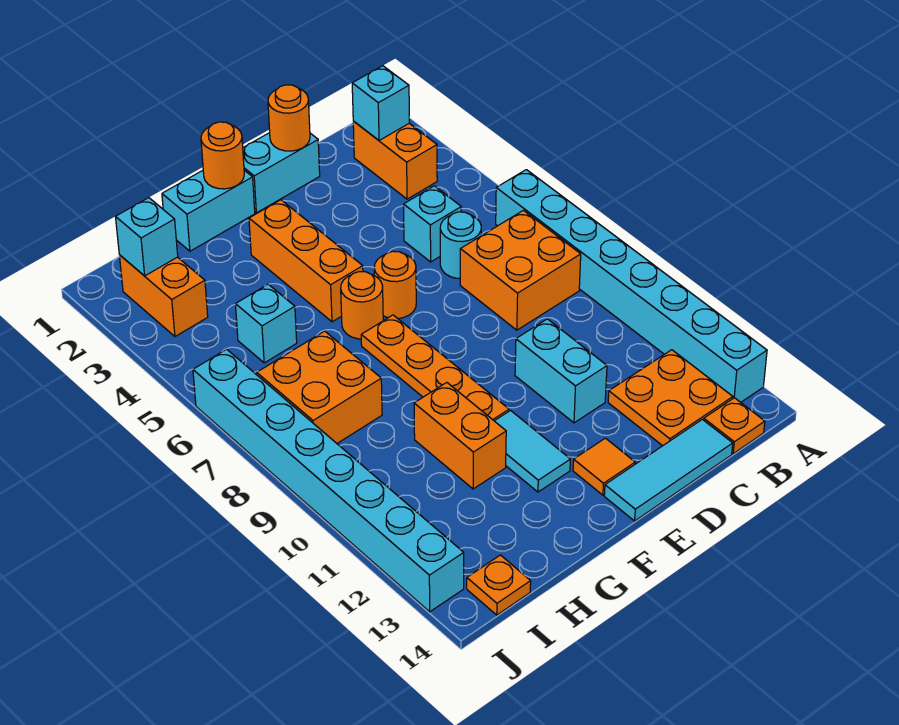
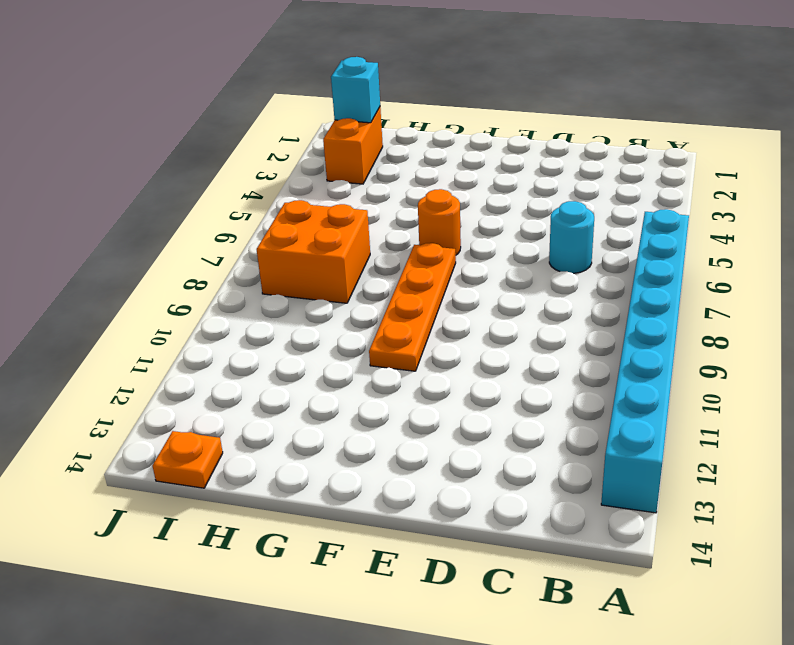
none -> orange brick B2:B3 level 1
none -> orange brick B7:C8 level 1
none -> orange plate B12:C13 level 1

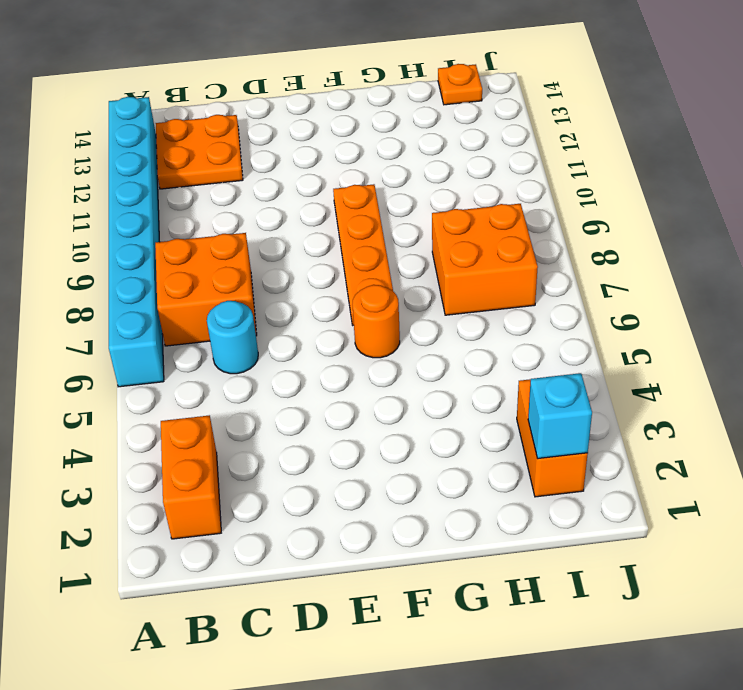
none -> orange plate B14 level 1
none -> cyan brick C5 level 1
none -> cyan tile C14:E14 level 1

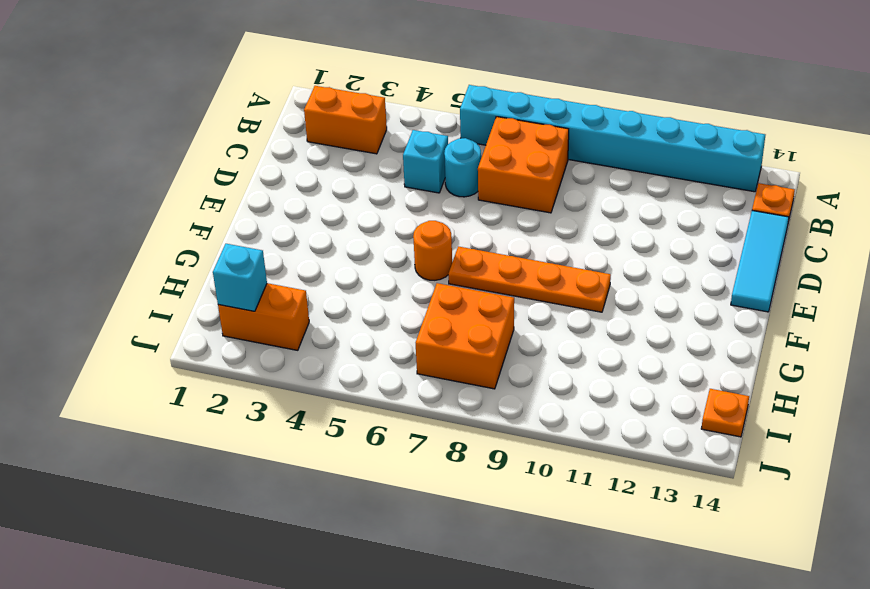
none -> orange plate B12:C13 level 1
none -> cyan brick D1:E1 level 1
none -> cyan brick D10:D11 level 1

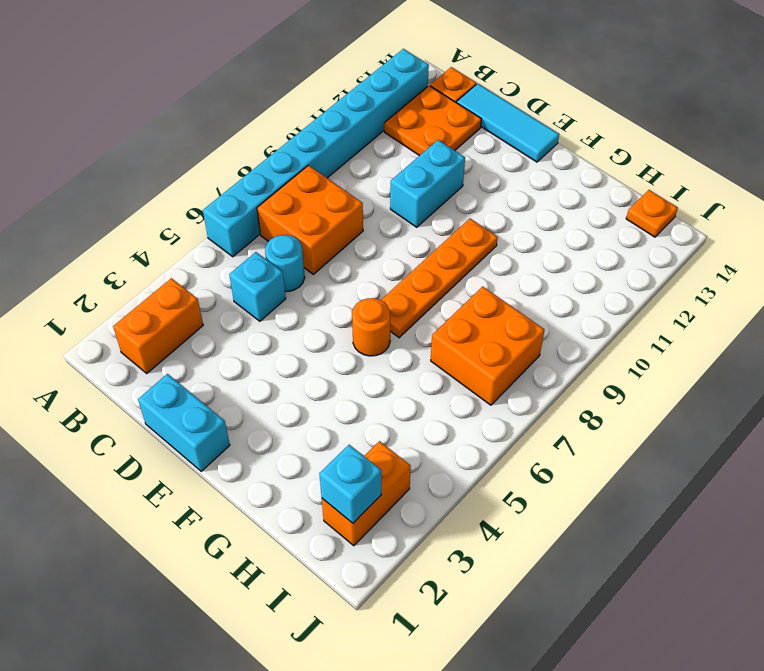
none -> orange round brick E6 level 1
none -> orange tile E13 level 1
none -> cyan brick F1:G1 level 1

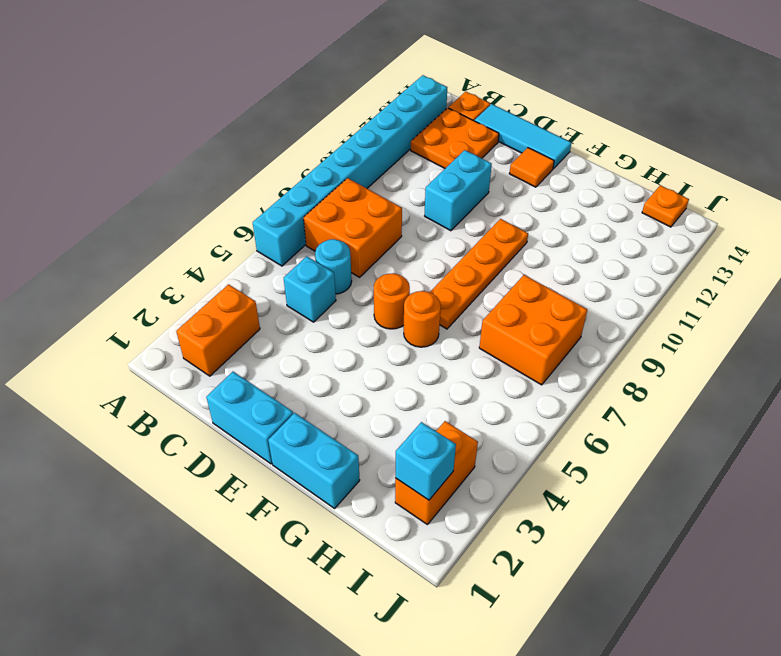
none -> orange brick F3:F5 level 1
none -> cyan tile F11:F12 level 1
none -> orange brick G10:G11 level 1

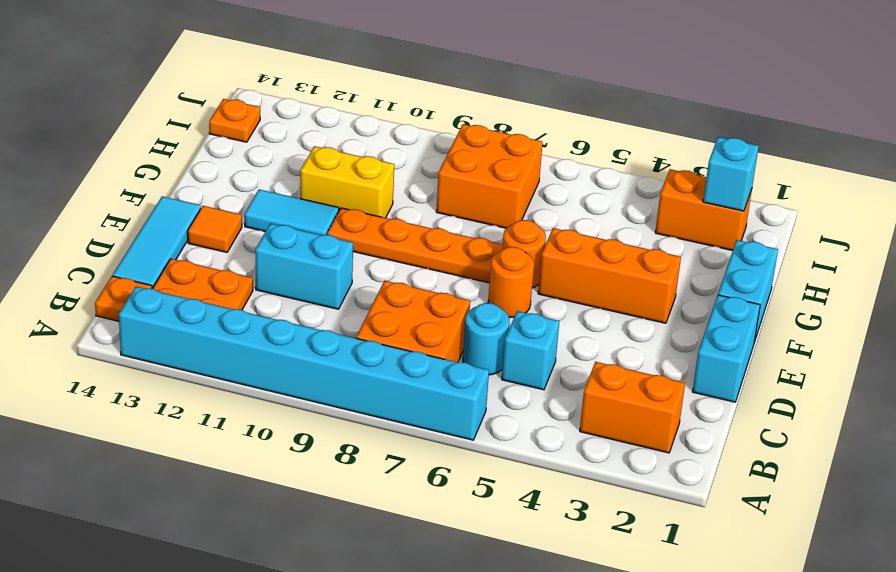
yellow brick G10:G11 level 1 -> orange brick G10:G11 level 1
none -> cyan brick H5 level 1
none -> cyan brick J6:J13 level 1
none -> cyan brick B2 level 2

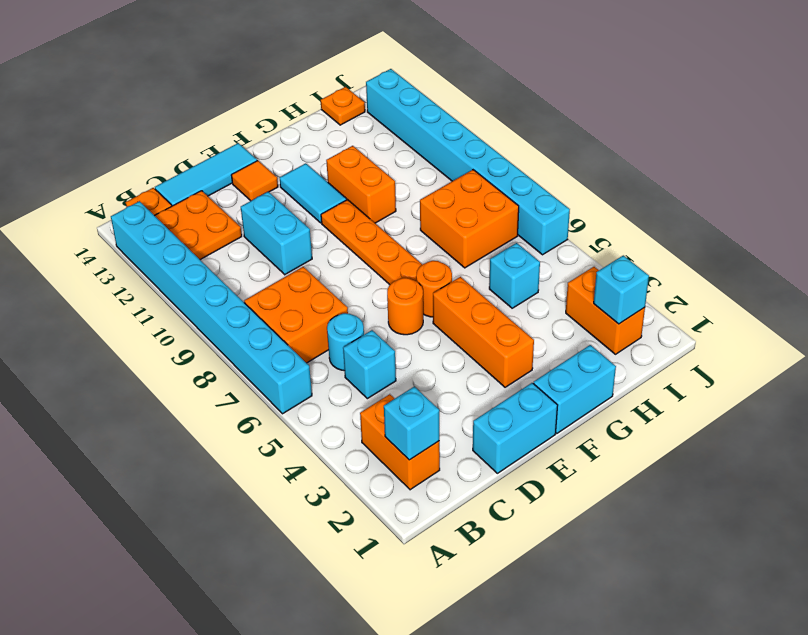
none -> orange round brick D1 level 2
none -> orange round brick F1 level 2

